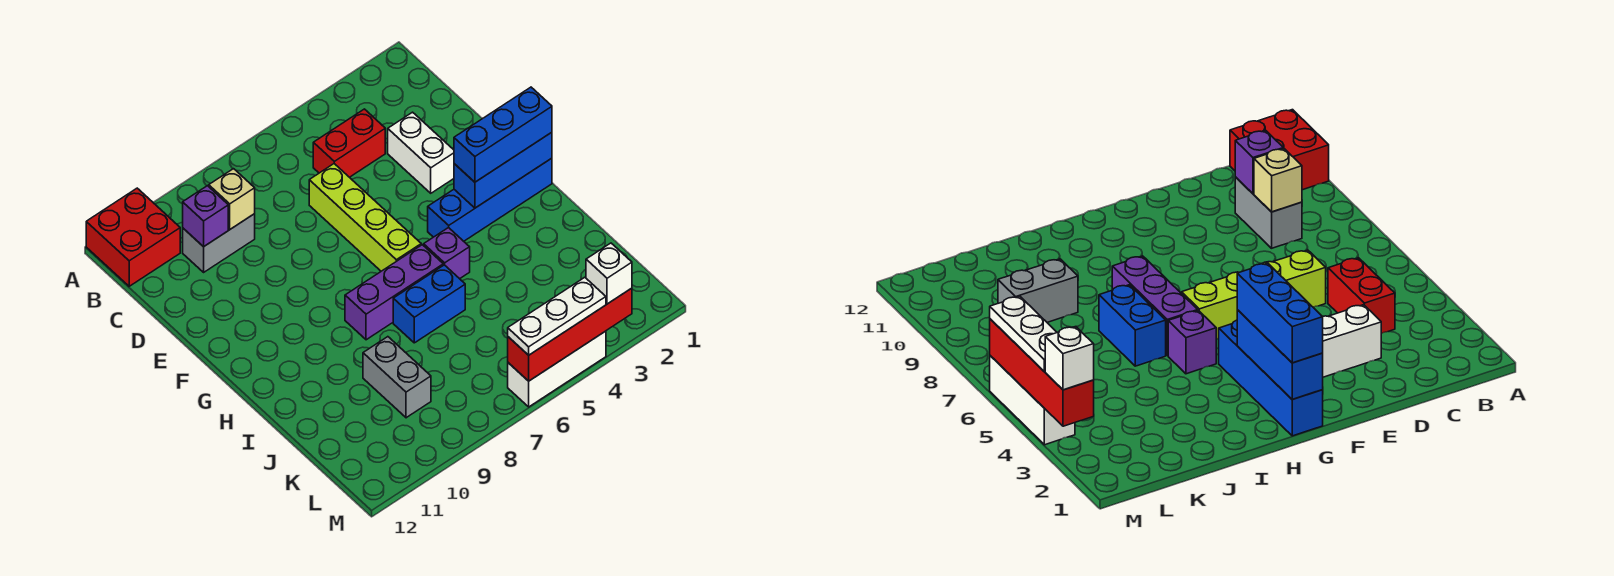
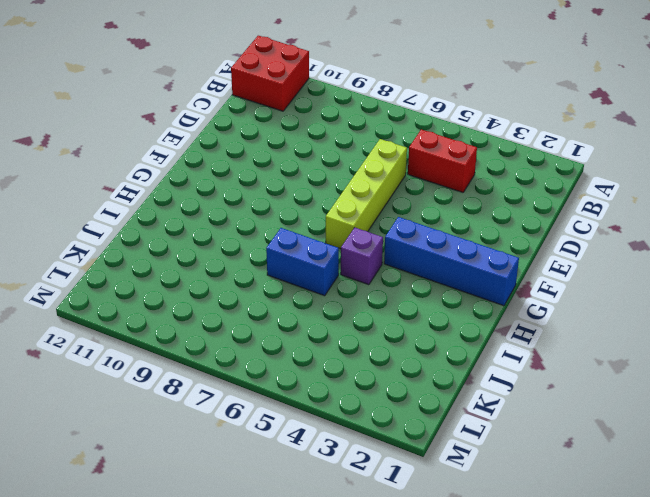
none -> grey brick C9:C10 level 1
none -> white brick D3:E3 level 1
none -> purple brick H6:H8 level 1

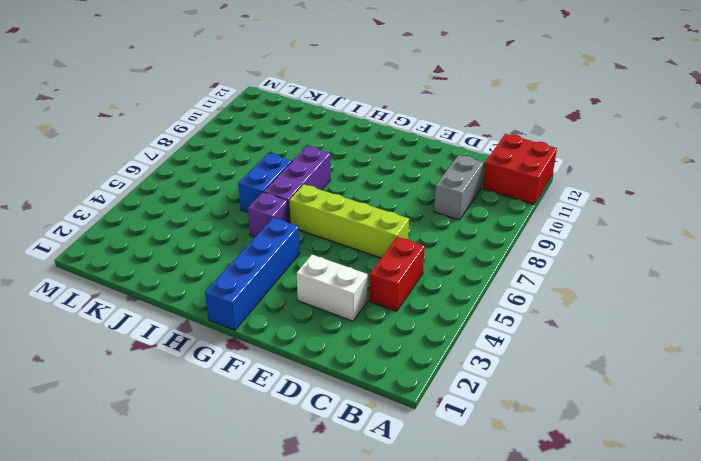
none -> grey brick J9:K9 level 1
none -> white brick M4:M6 level 1
none -> tan brick C9 level 2

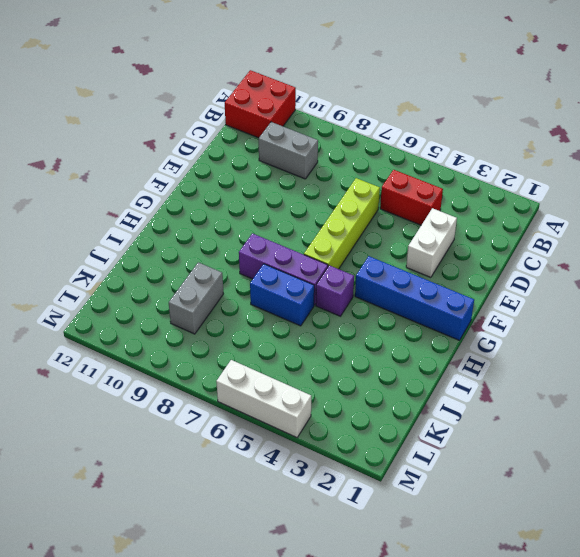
none -> tan brick C9 level 2
none -> purple brick C10 level 2
none -> blue brick G1:G3 level 2

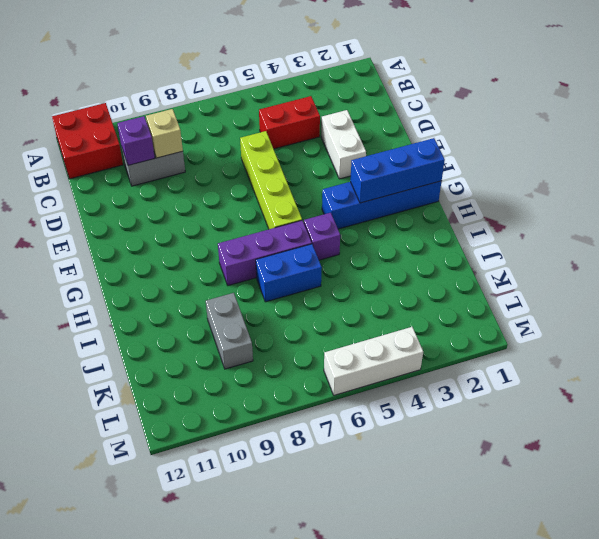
none -> red brick M3:M6 level 2
none -> blue brick G1:G3 level 3
none -> white brick M3 level 3

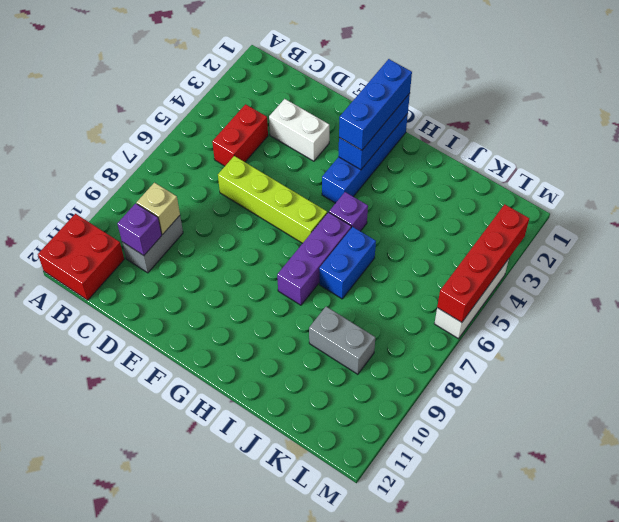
none -> white brick M3 level 3
none -> white plate M4:M6 level 3

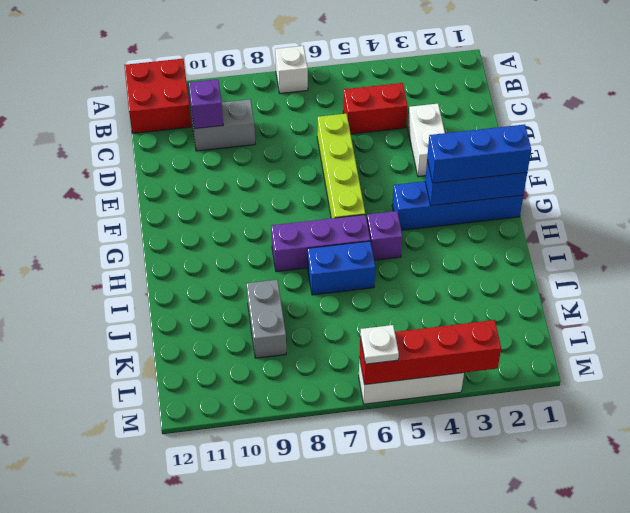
white brick A7 level 1 -> white brick M3 level 3
white plate M6 level 3 -> white plate M4:M6 level 3
none -> tan brick C9 level 2

